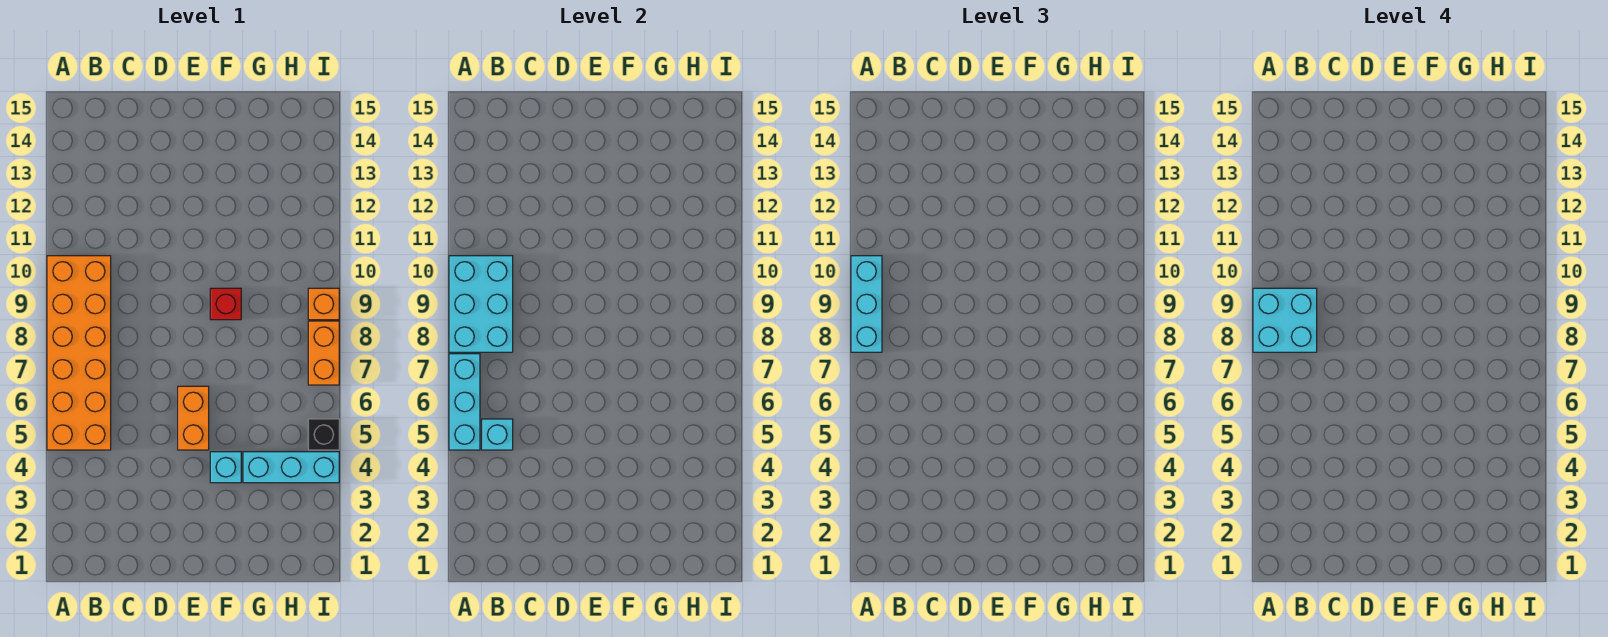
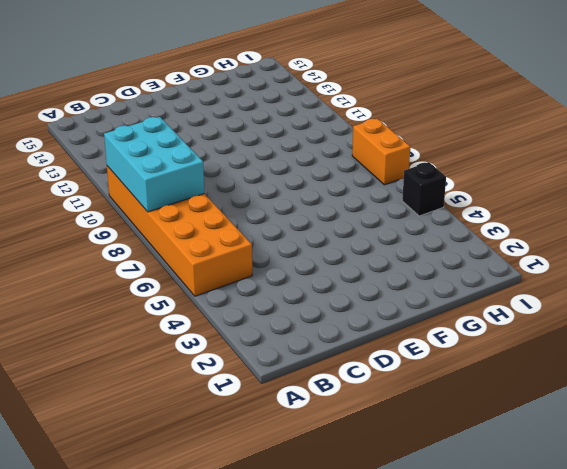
none -> orange brick E5:E6 level 1
none -> cyan brick F4 level 1
none -> red brick F9 level 1

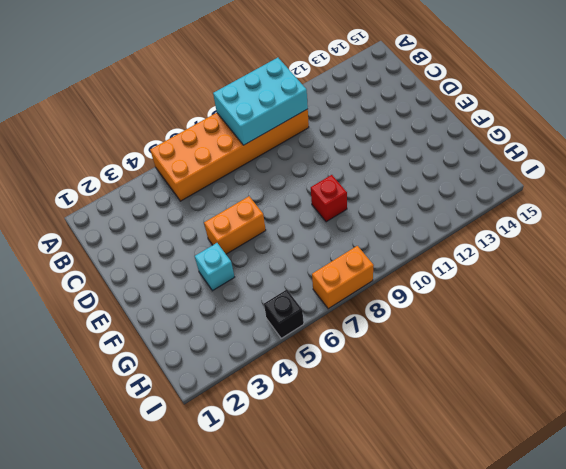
none -> cyan brick G4:I4 level 1
none -> orange brick I9 level 1
none -> cyan brick A5:A7 level 2

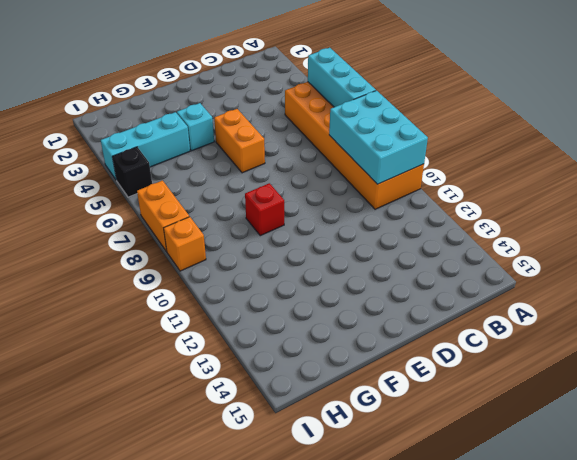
none -> cyan brick B5 level 2
none -> cyan brick A8:A10 level 3
none -> cyan brick A8:B9 level 4

